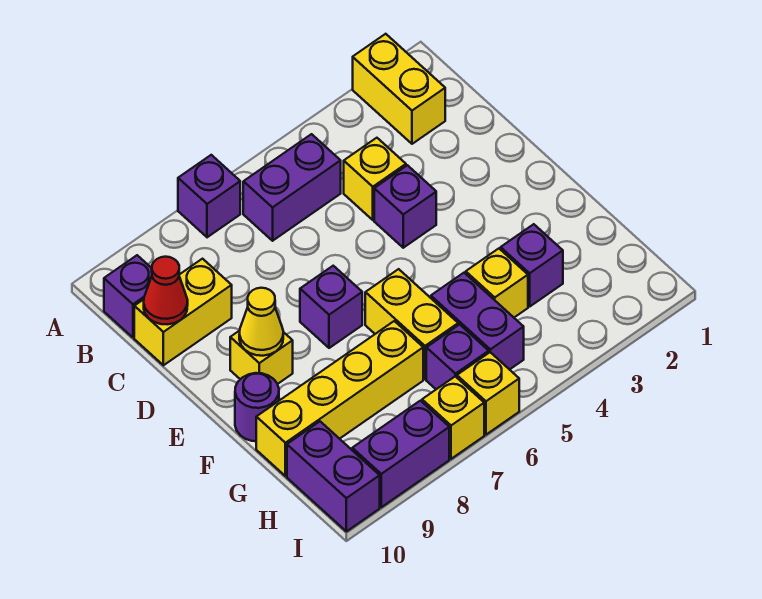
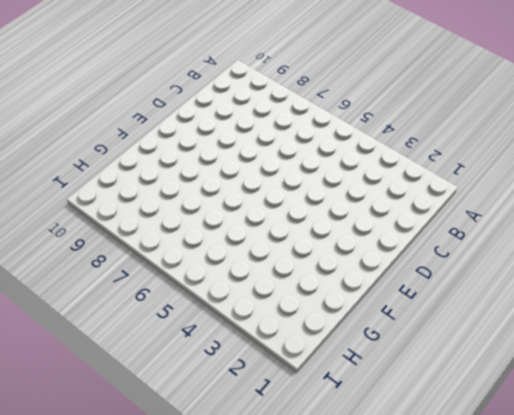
none -> yellow brick A2:B2 level 1
none -> purple brick A7 level 1
none -> purple brick B5:B6 level 1

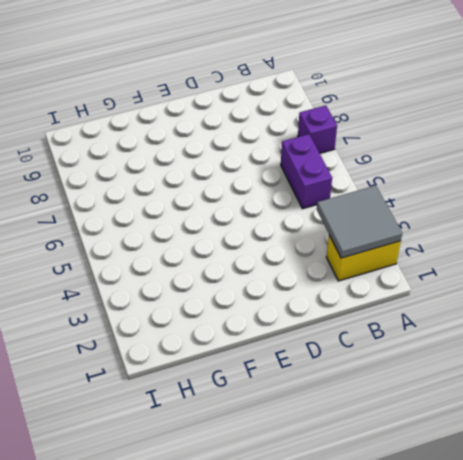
grey tile A2:B3 level 2 -> none
none -> purple brick B10 level 1
none -> yellow brick C4 level 1
none -> yellow brick C9:C10 level 1

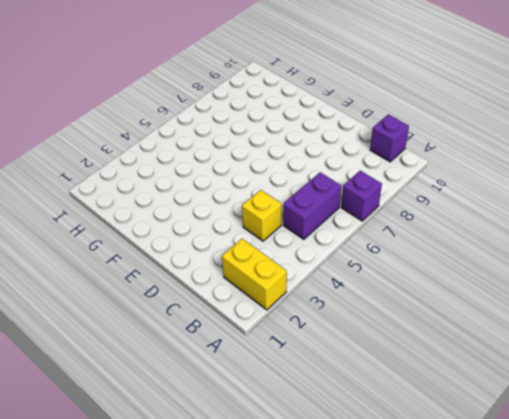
none -> yellow brick C9:C10 level 1
none -> purple brick D4 level 1
none -> purple brick E7 level 1

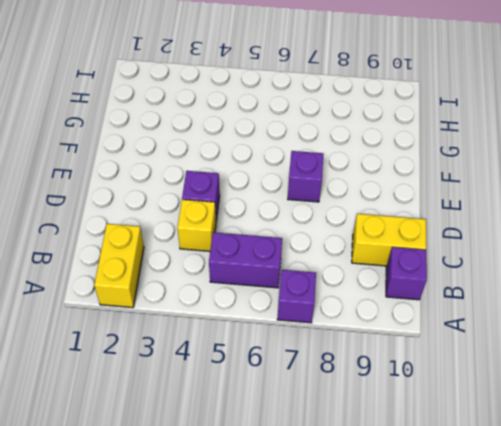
none -> yellow brick E9 level 1
none -> yellow brick F6:G6 level 1
none -> purple round brick F10 level 1

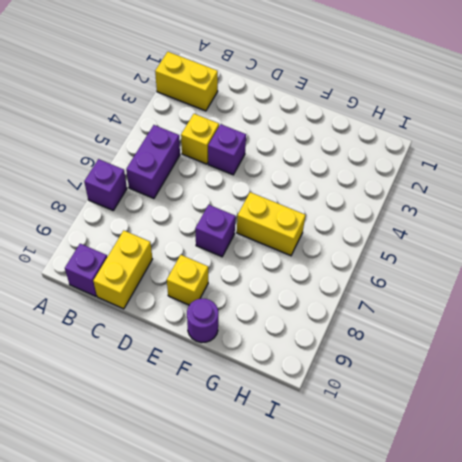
none -> purple brick G3 level 1
none -> yellow brick G4 level 1
none -> purple brick G5:H5 level 1

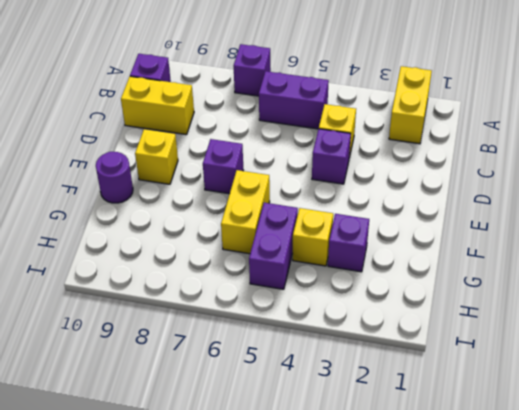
none -> yellow brick G7:G10 level 1
none -> purple brick H6 level 1
none -> purple brick H10:I10 level 1

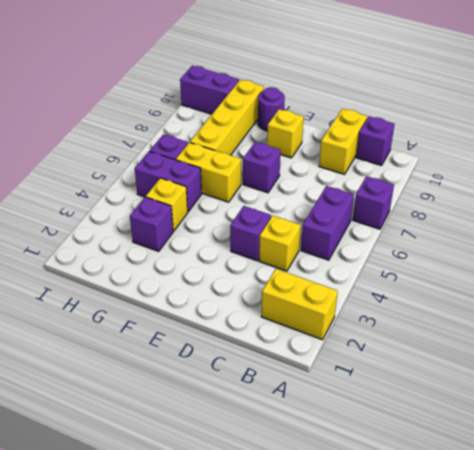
none -> yellow brick I6 level 1
none -> yellow brick I7 level 1
none -> purple brick I8:I9 level 1

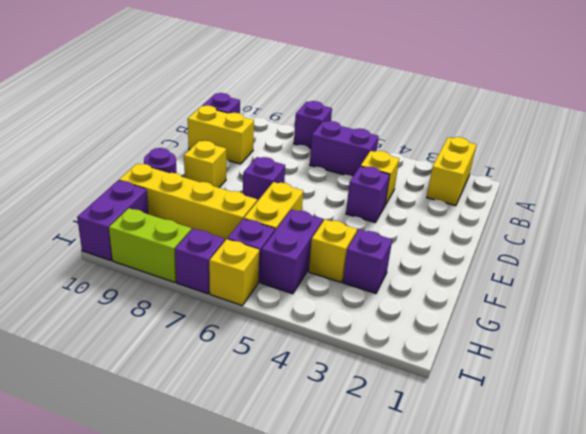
purple brick I7 level 1 -> yellow brick I7 level 1
lime brick I8:I9 level 1 -> purple brick I8:I9 level 1
none -> red cone C10 level 2
none -> yellow cone E9 level 2

